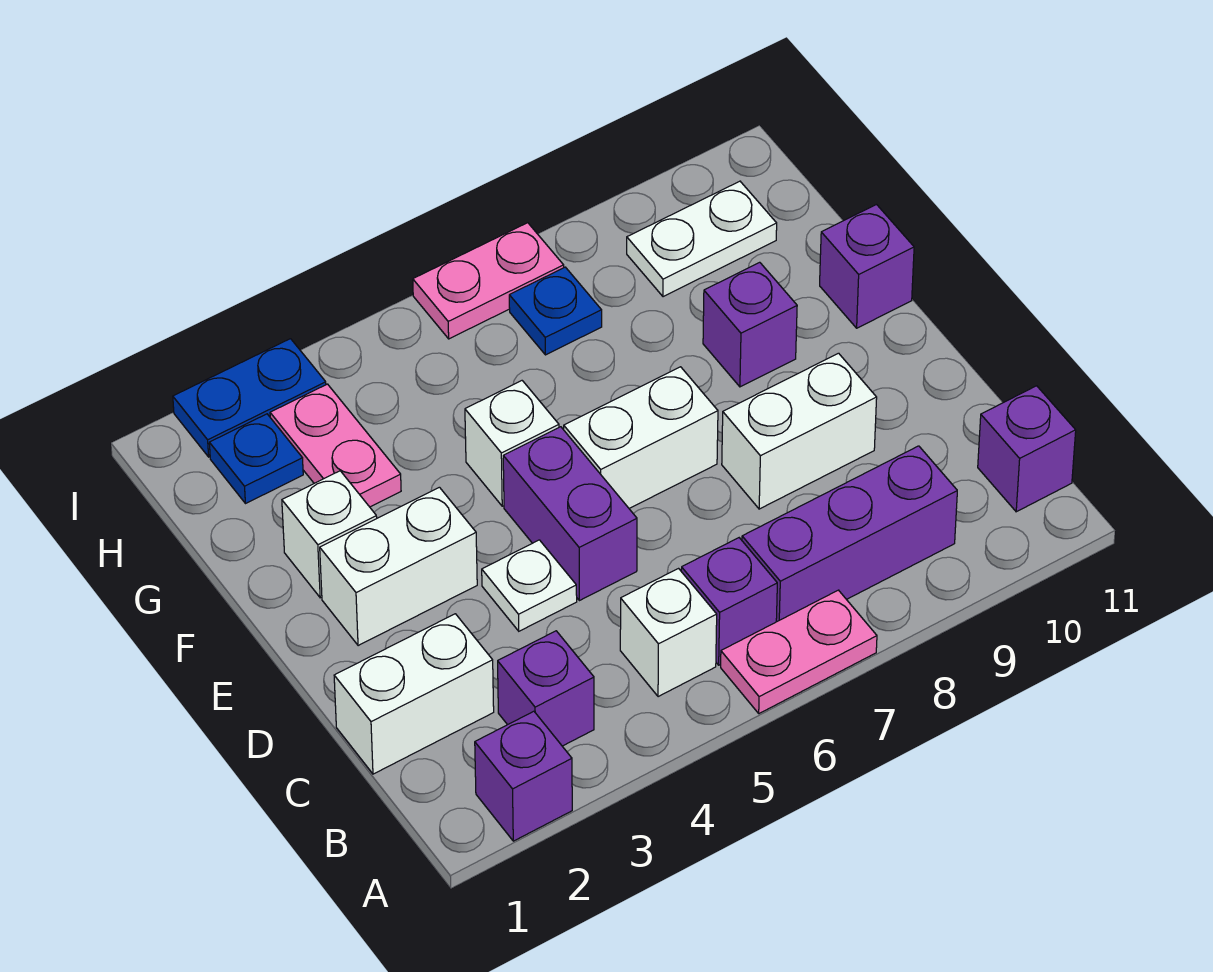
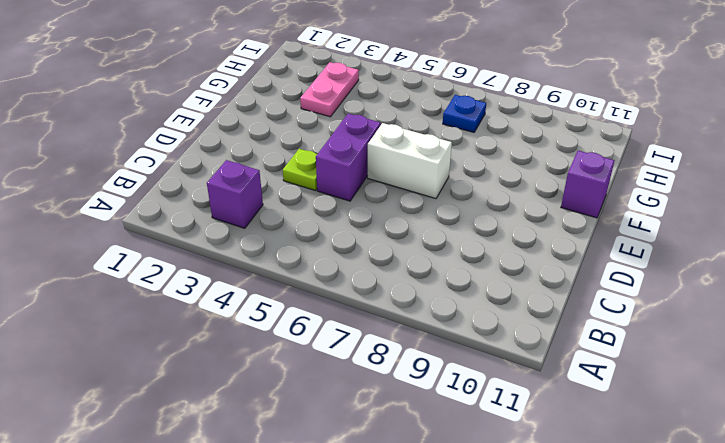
lime plate D4 level 1 -> white plate D4 level 1
none -> purple brick A2 level 1
none -> pink plate A6:A7 level 1
none -> white brick B5 level 1

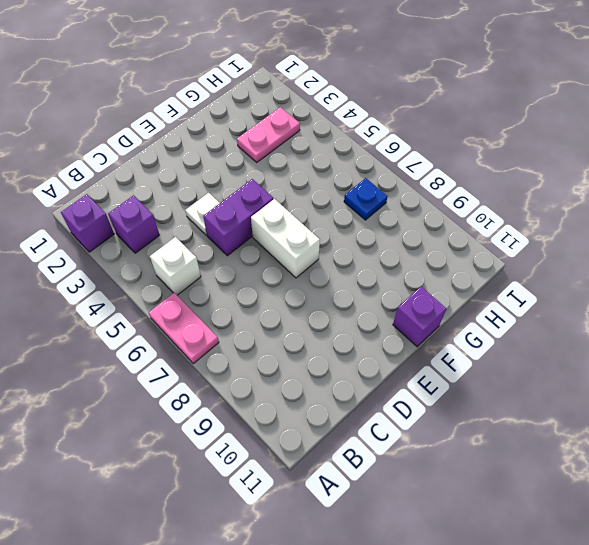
none -> purple brick B6 level 1
none -> purple brick B7:B9 level 1
none -> purple brick B11 level 1

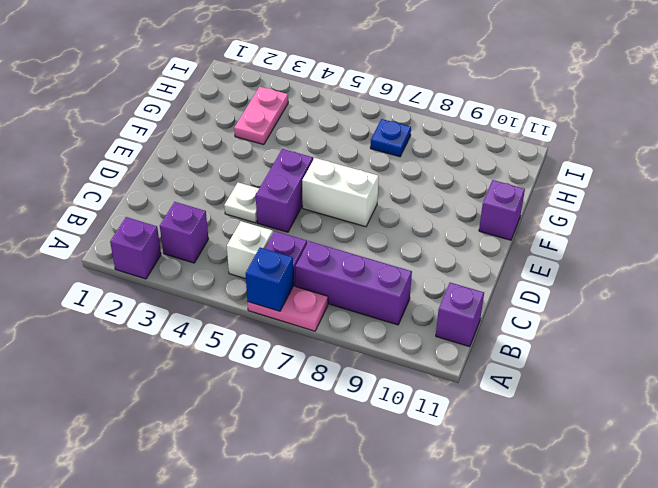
blue brick A6 level 2 -> none
none -> white brick C1:C2 level 1
none -> white brick D8:D9 level 1
none -> white brick E2:E3 level 1

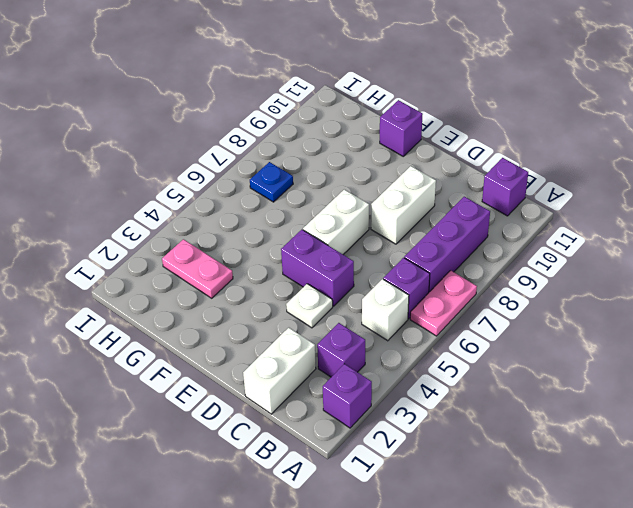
none -> white brick E2:E3 level 1
none -> white brick F2 level 1
none -> white brick F5 level 1

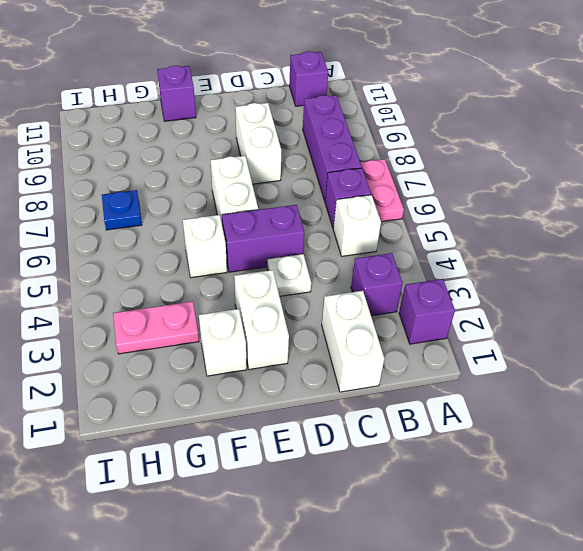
none -> purple brick F9 level 1
none -> blue plate H2 level 1
none -> white plate H9:H10 level 1

